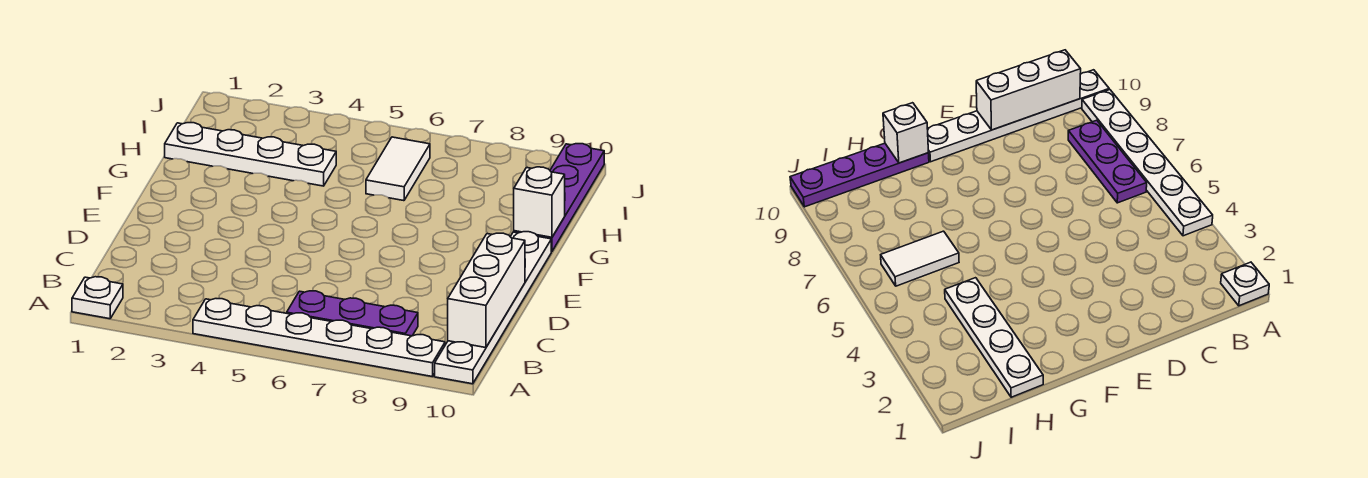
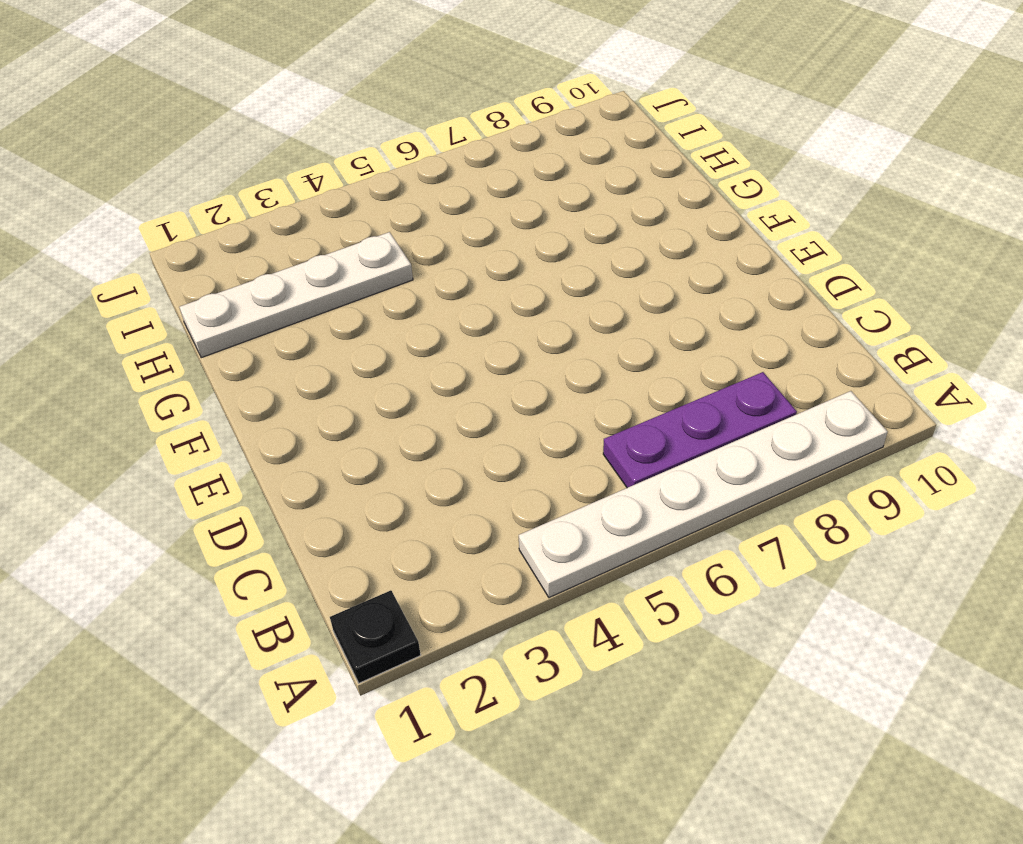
black plate A1 level 1 -> white plate A1 level 1
none -> white plate A10:F10 level 1
none -> purple plate G10:J10 level 1

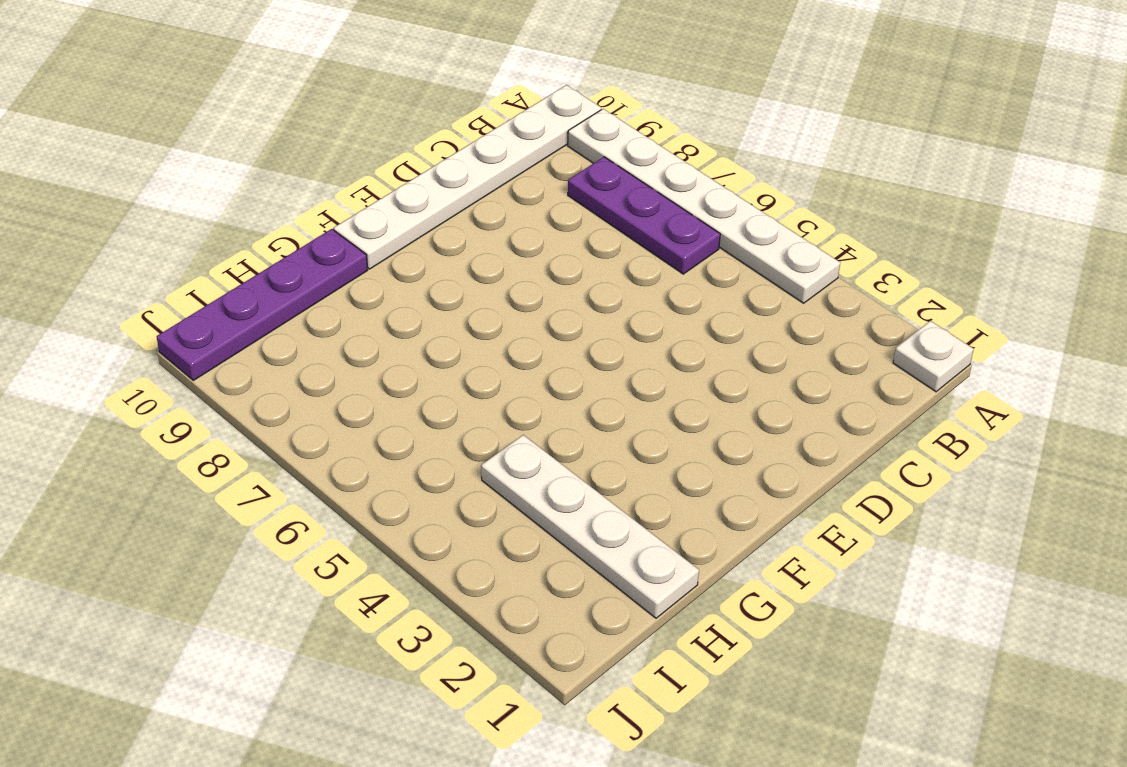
none -> white tile H6:I6 level 1
none -> white brick B10:D10 level 2

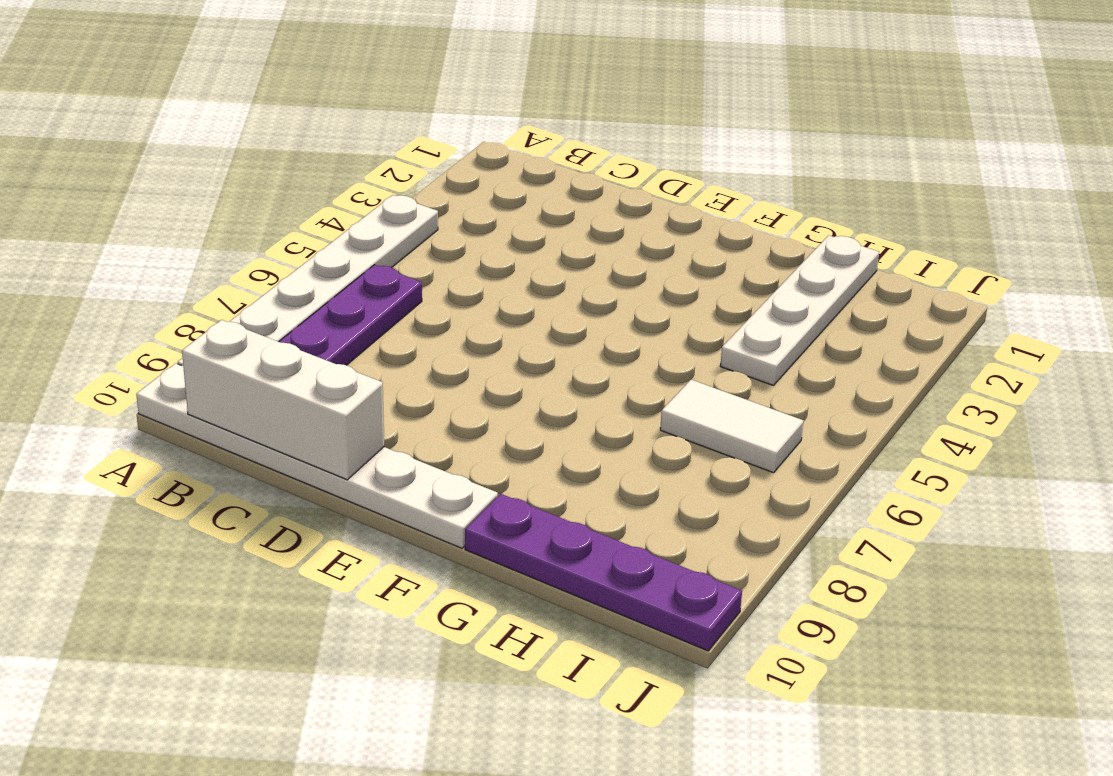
none -> white plate A1 level 1
none -> white brick G10 level 2

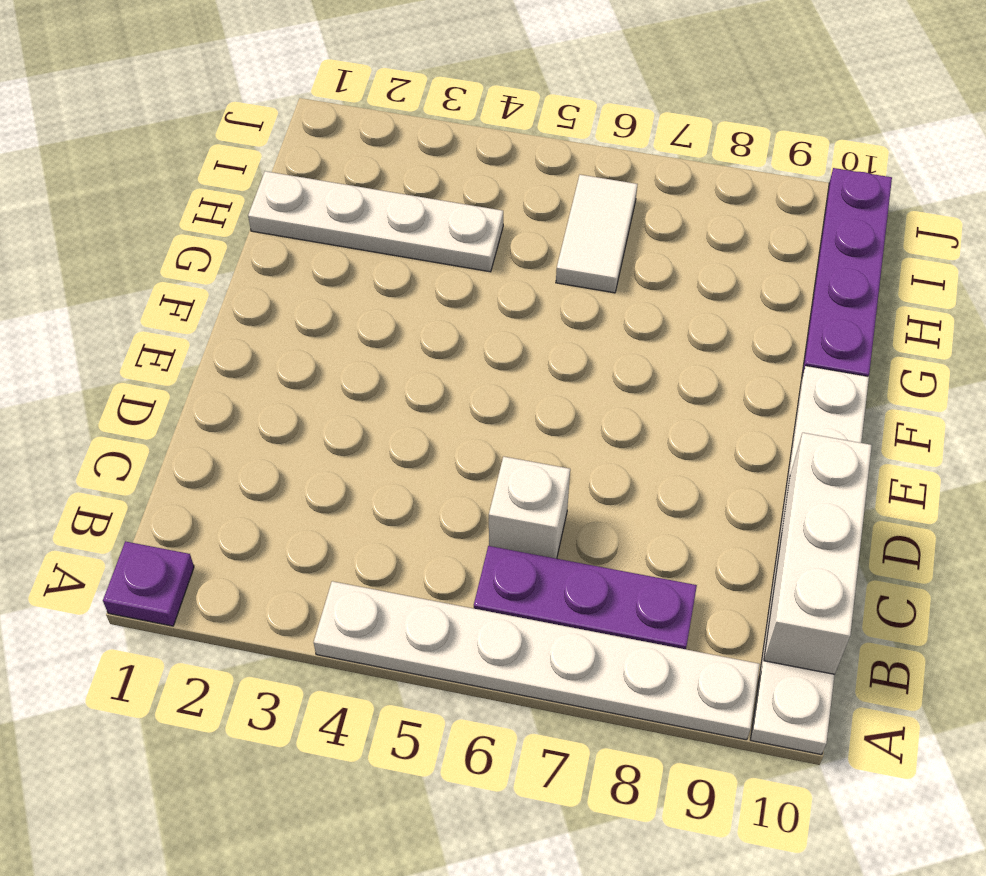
purple plate A1 level 1 -> white plate A1 level 1
white brick C6 level 1 -> white brick G10 level 2

